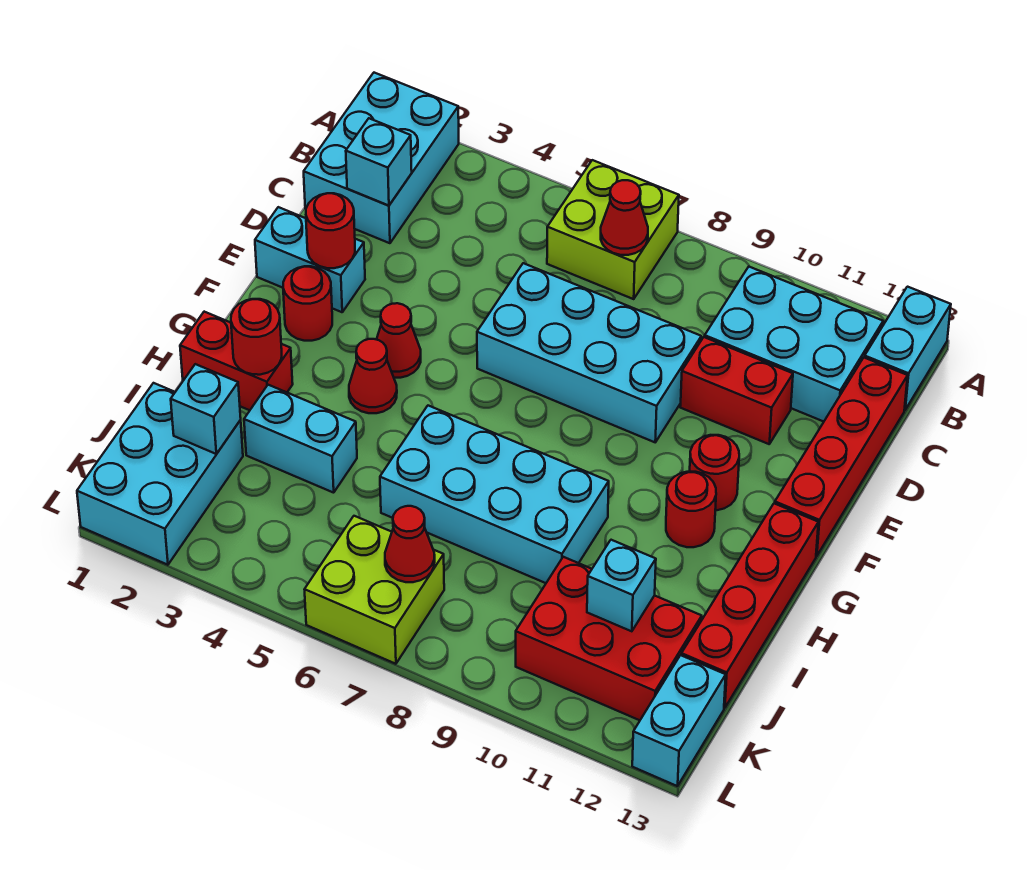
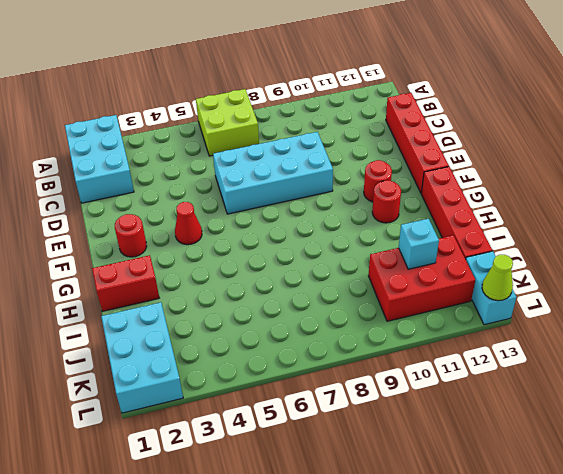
lime cone L13 level 2 -> none
none -> cyan brick A13:B13 level 1
none -> cyan brick B10:C12 level 1
none -> red brick D10:D11 level 1

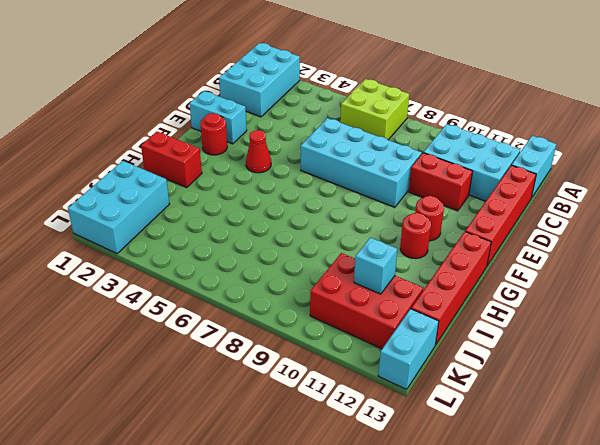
none -> red cone G4 level 1
none -> cyan brick H6:I9 level 1
none -> cyan brick I3:I4 level 1

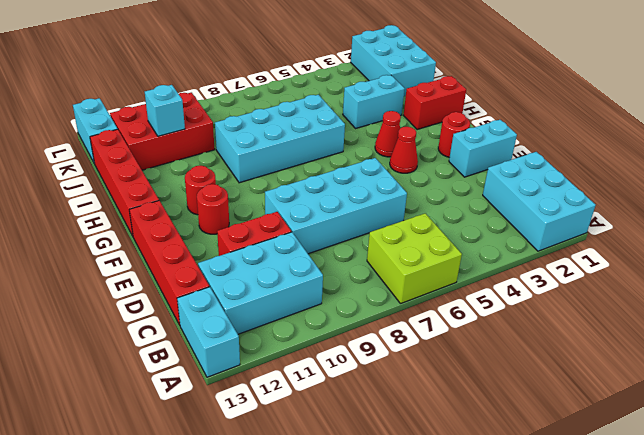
none -> lime brick K6:L7 level 1
none -> red cone B7 level 2
none -> cyan brick C2 level 2

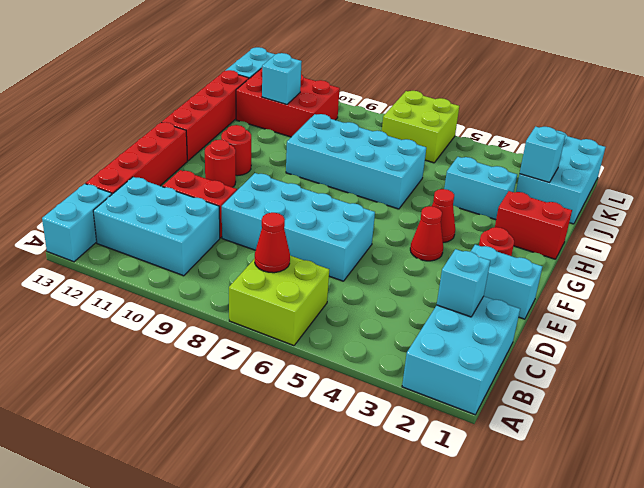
none -> red round brick E2 level 2
none -> red round brick H2 level 2
none -> red cone K7 level 2

